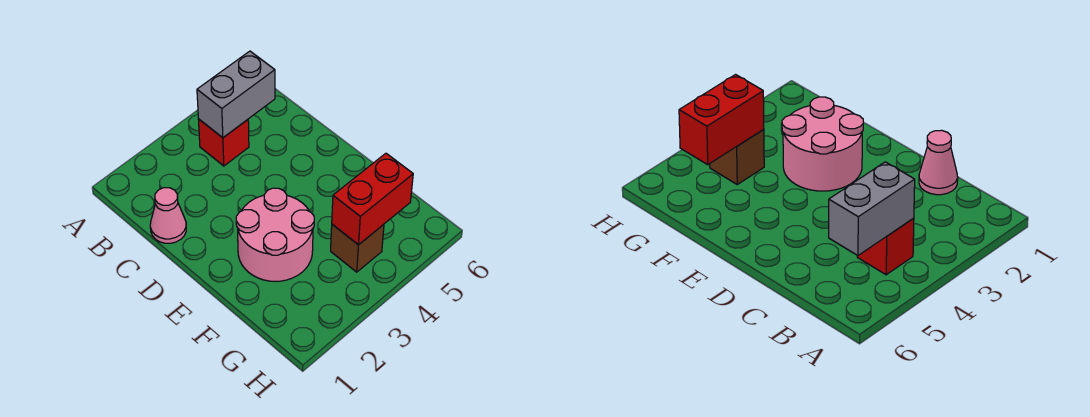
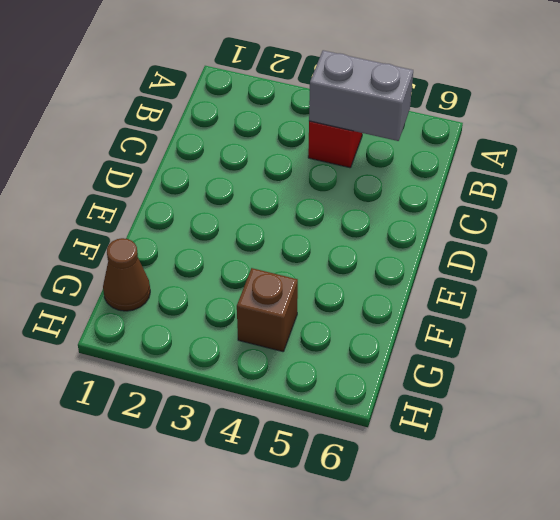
brown cone G1 level 1 -> none
none -> pink cone C1 level 1
none -> pink round brick E2:F3 level 1

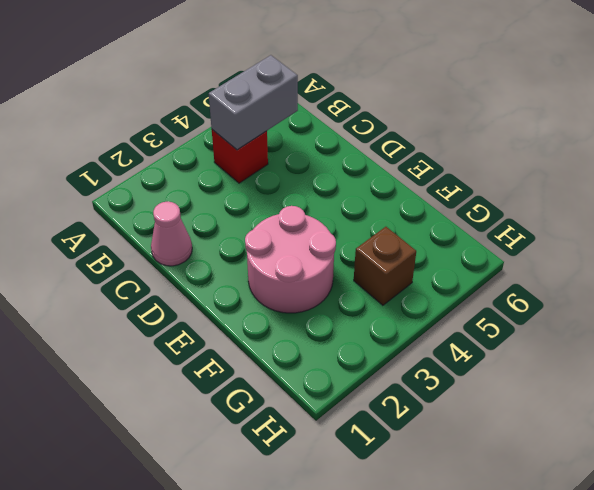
none -> red brick G4:G5 level 2

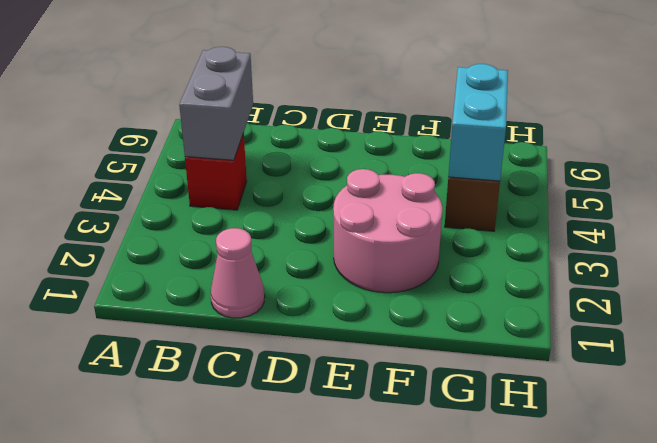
cyan brick G4:G5 level 2 -> red brick G4:G5 level 2

